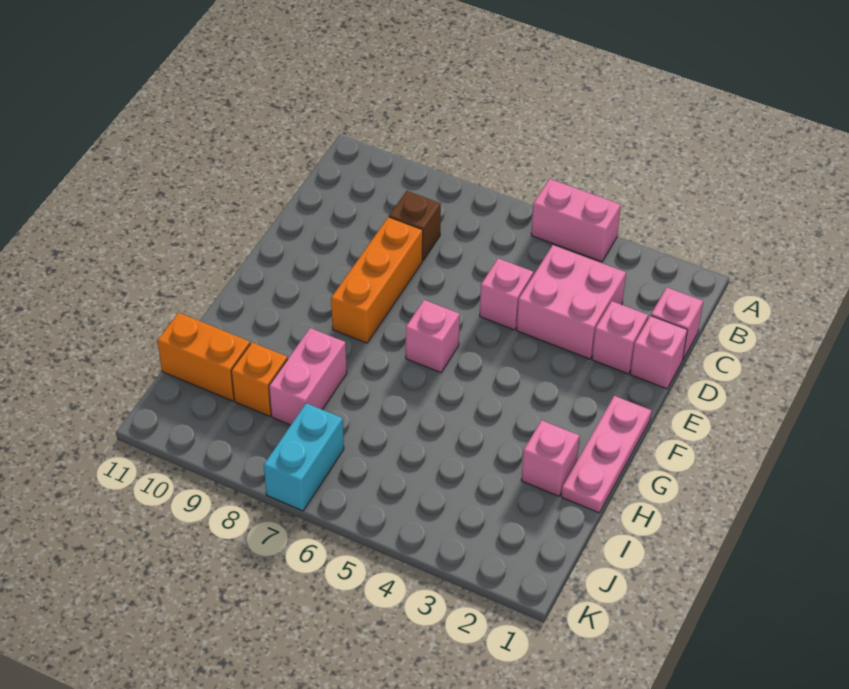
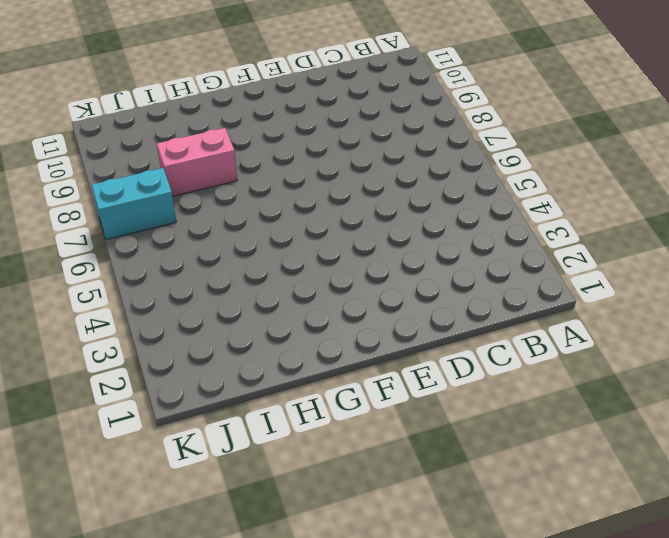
none -> pink brick A4:A5 level 1
none -> pink brick C1 level 1
none -> pink brick C3:D4 level 1

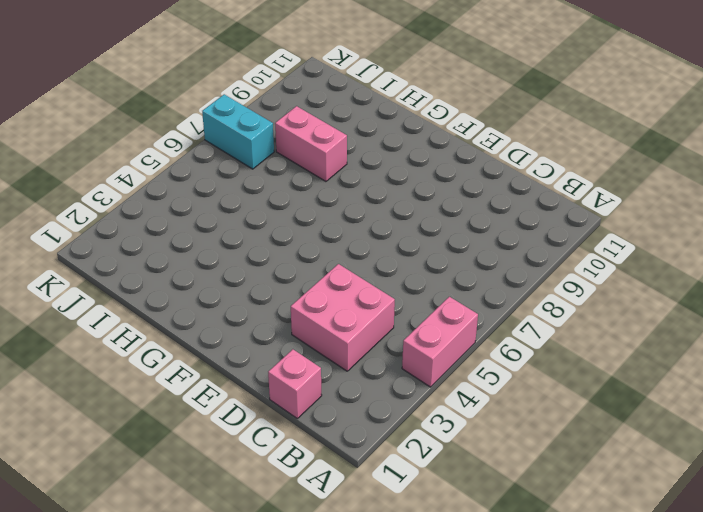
none -> brown brick C8 level 1
none -> pink brick D1 level 1
none -> pink brick D2 level 1

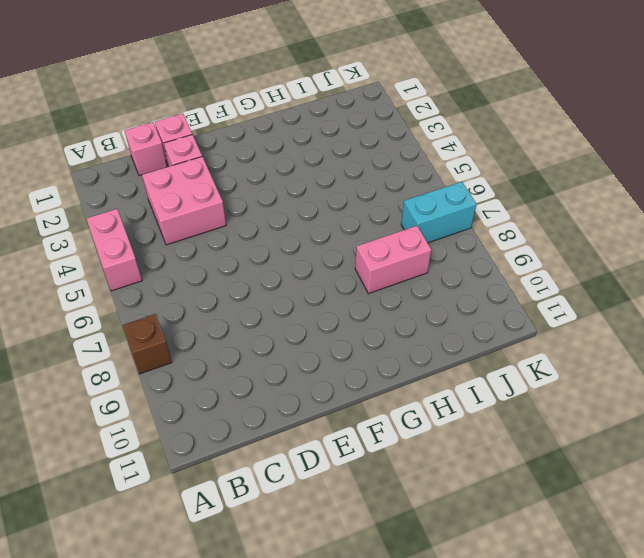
brown brick A8 level 1 -> brown brick C8 level 1
none -> pink brick D5 level 1
none -> orange brick D8:F8 level 1
none -> pink plate F1:H1 level 1

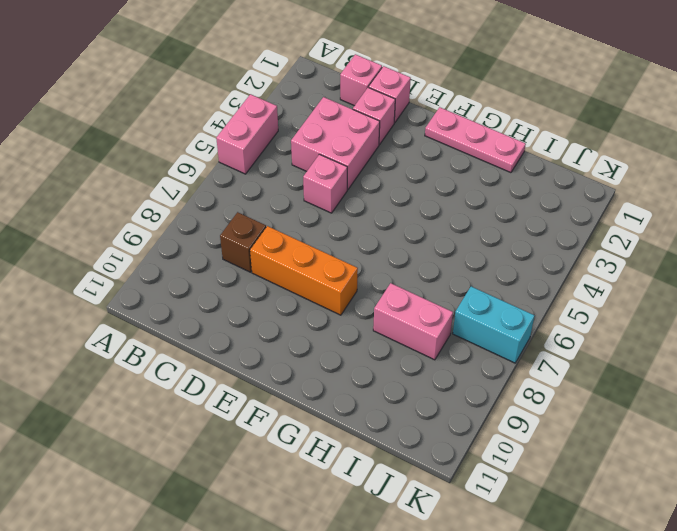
none -> pink brick F6 level 1
none -> pink brick H2 level 1
none -> orange brick I9 level 1

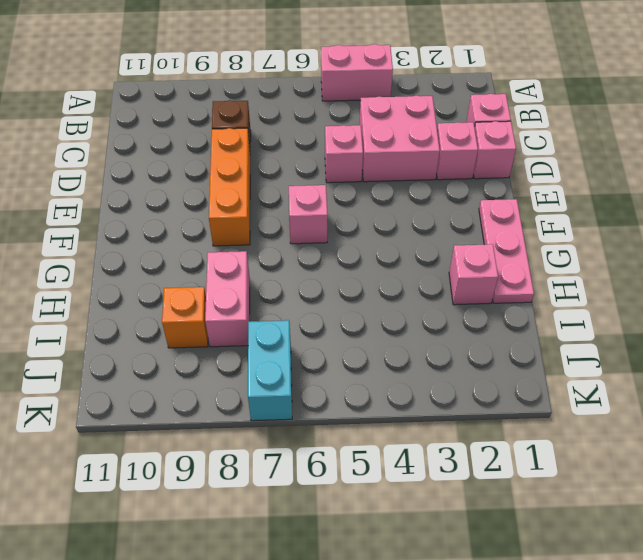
none -> orange brick I10:I11 level 1

